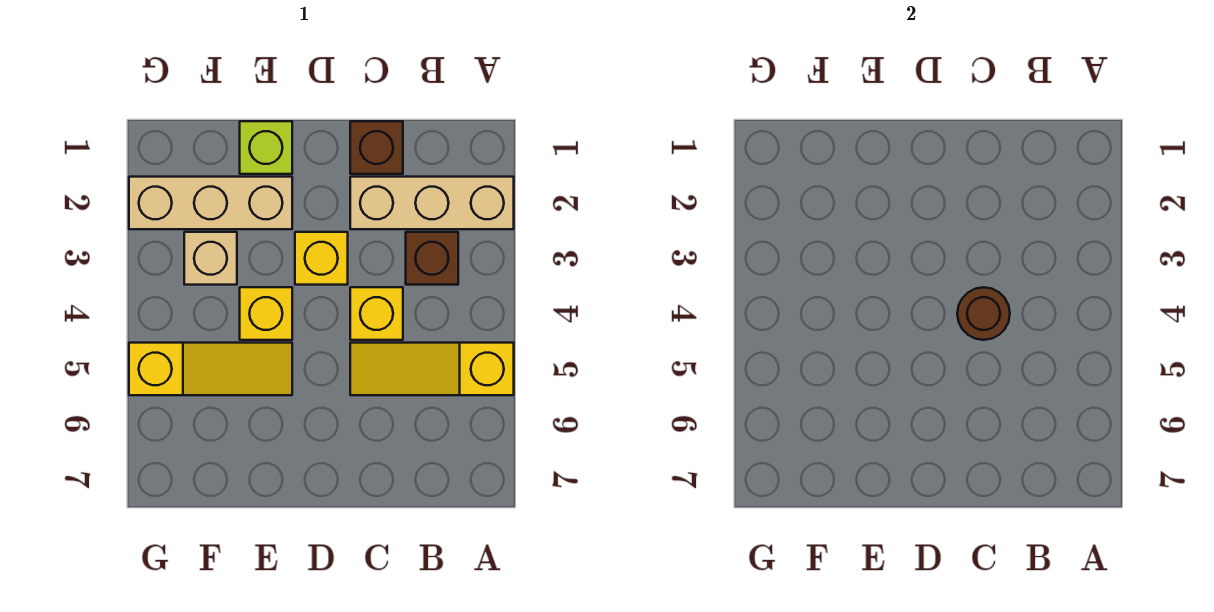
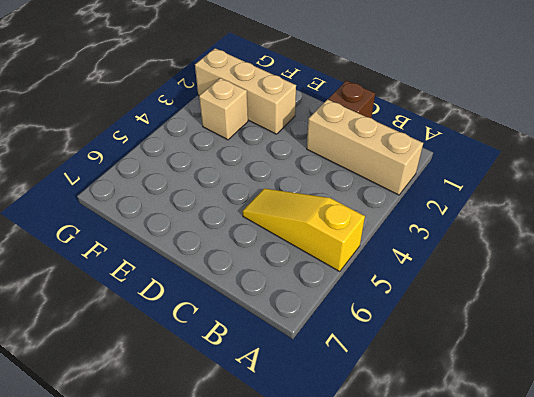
none -> brown brick B3 level 1
none -> yellow brick C4 level 1
none -> yellow brick D3 level 1

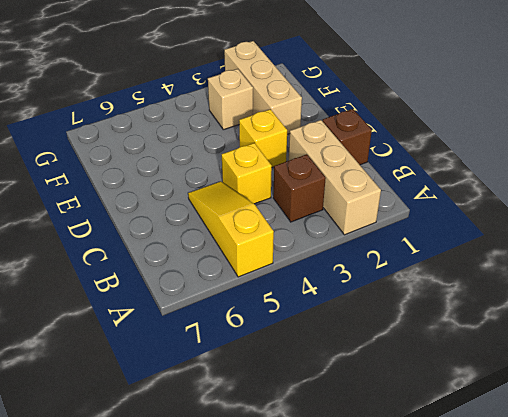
none -> lime brick E1 level 1
none -> yellow brick E4 level 1
none -> yellow slope E5:G5 level 1 top G

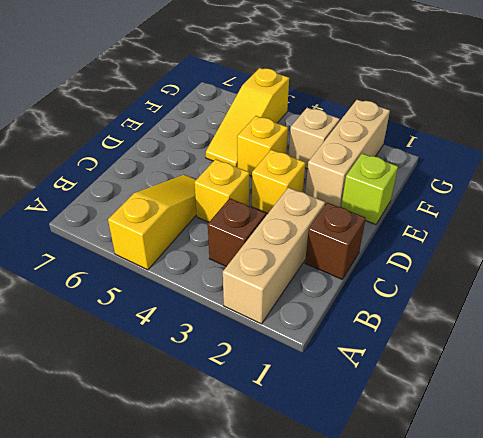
none -> brown round brick C4 level 2

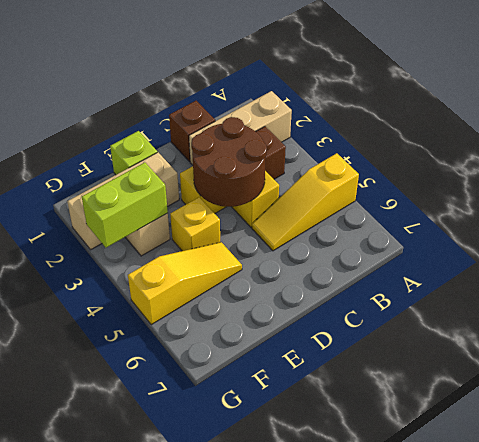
brown round brick C3:D4 level 2 -> brown round brick C4 level 2
lime brick F3:G3 level 2 -> none

